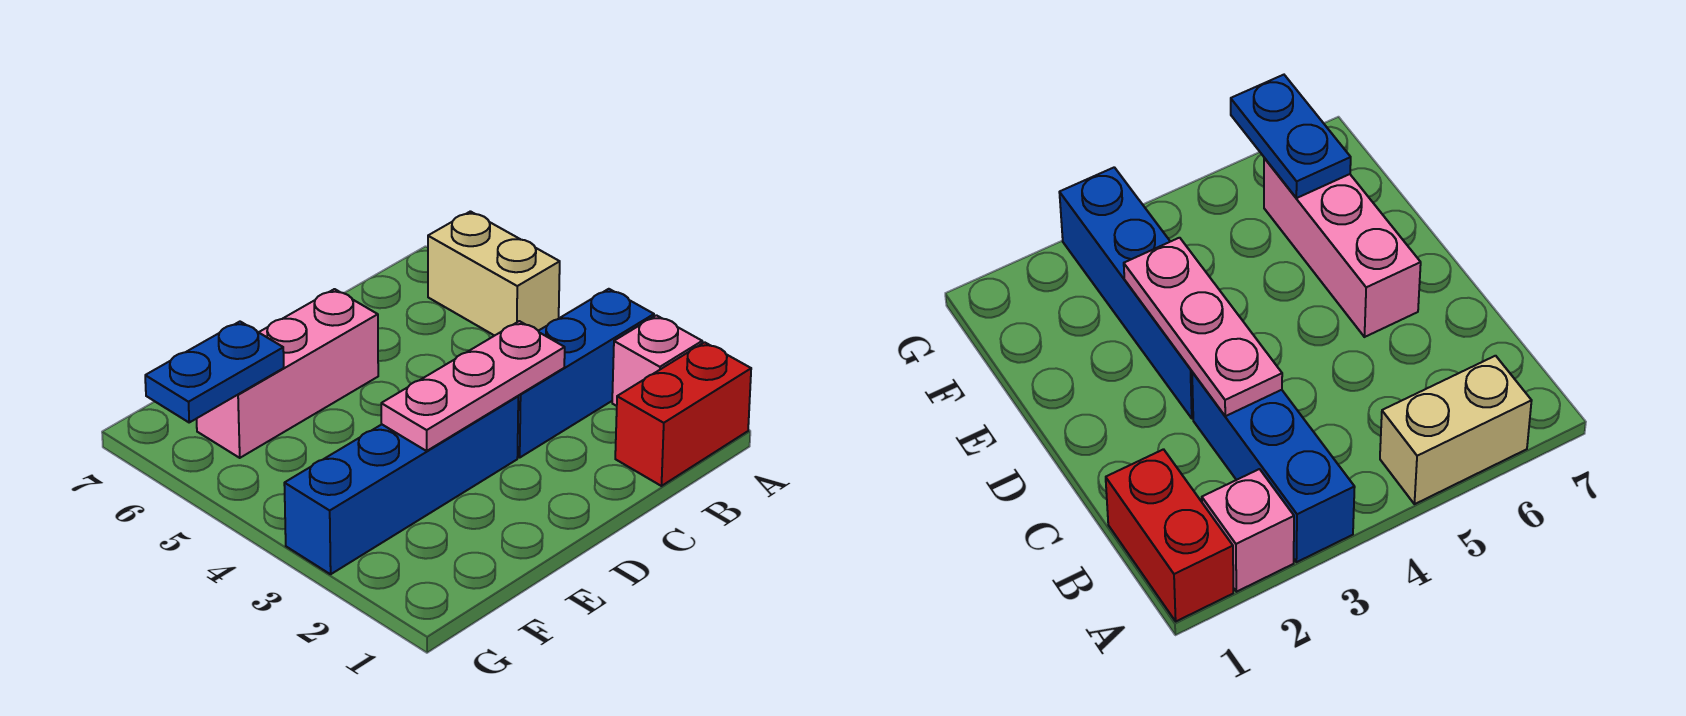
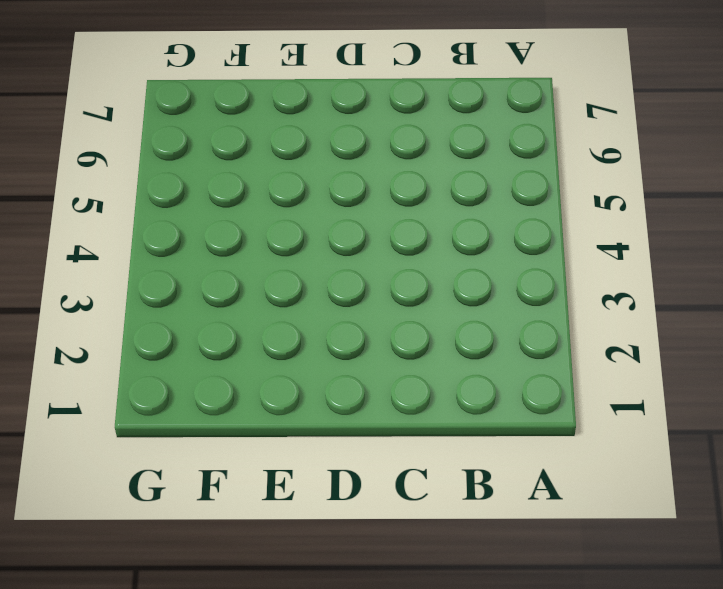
none -> red brick A1:B1 level 1
none -> pink brick A2 level 1

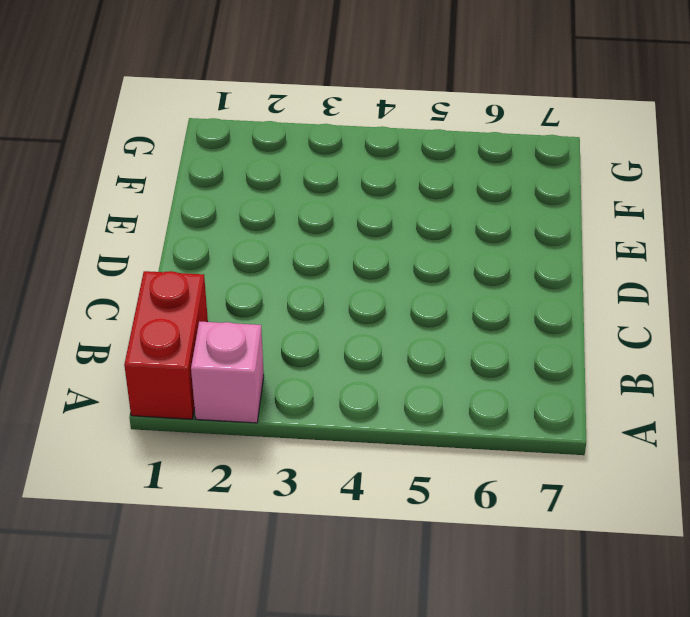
none -> blue brick A3:C3 level 1
none -> tan brick A5:A6 level 1

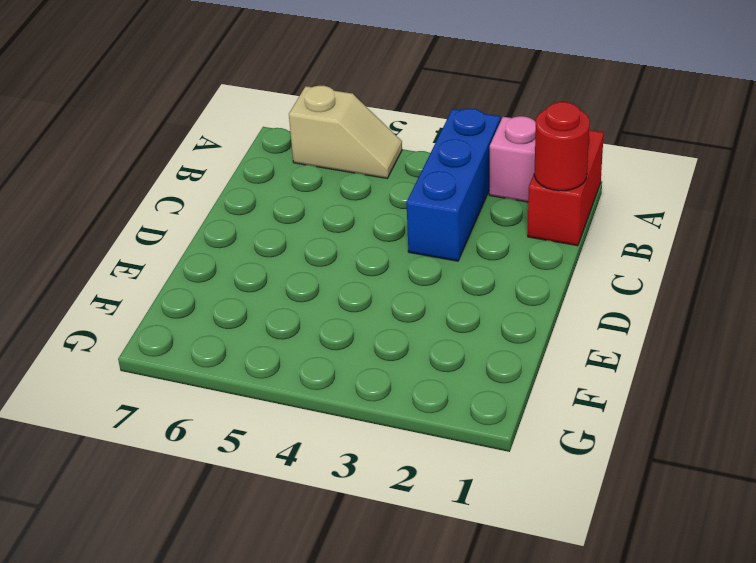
tan slope A5:A6 level 1 top 6 -> tan brick A5:A6 level 1
red round brick B1 level 2 -> none
none -> blue brick D3:G3 level 1
none -> pink brick D6:F6 level 1

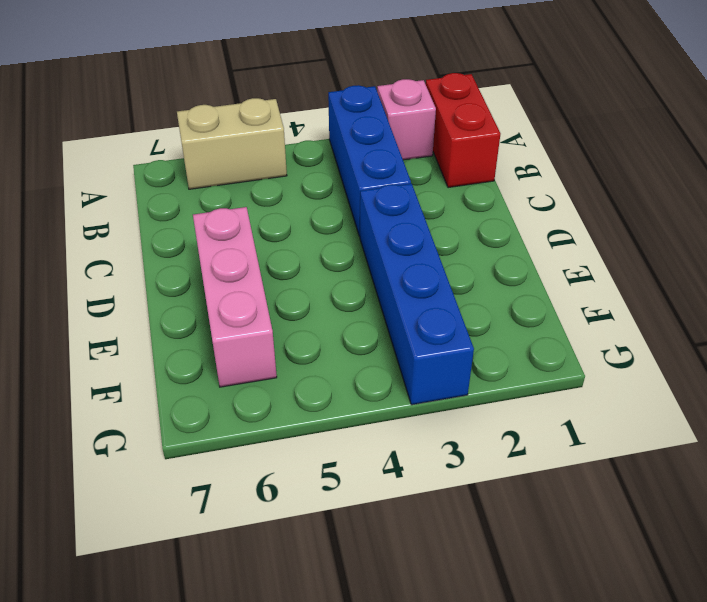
none -> pink plate C3:E3 level 2
none -> blue plate F6:G6 level 2

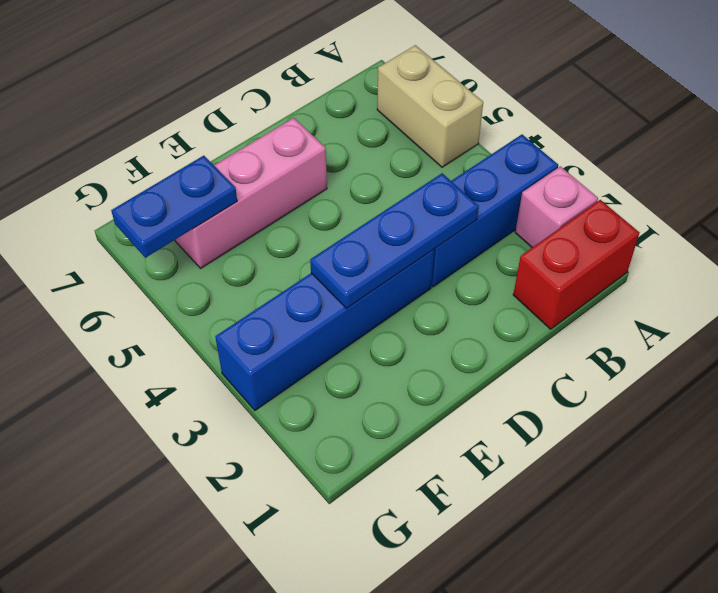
blue plate C3:E3 level 2 -> pink plate C3:E3 level 2

